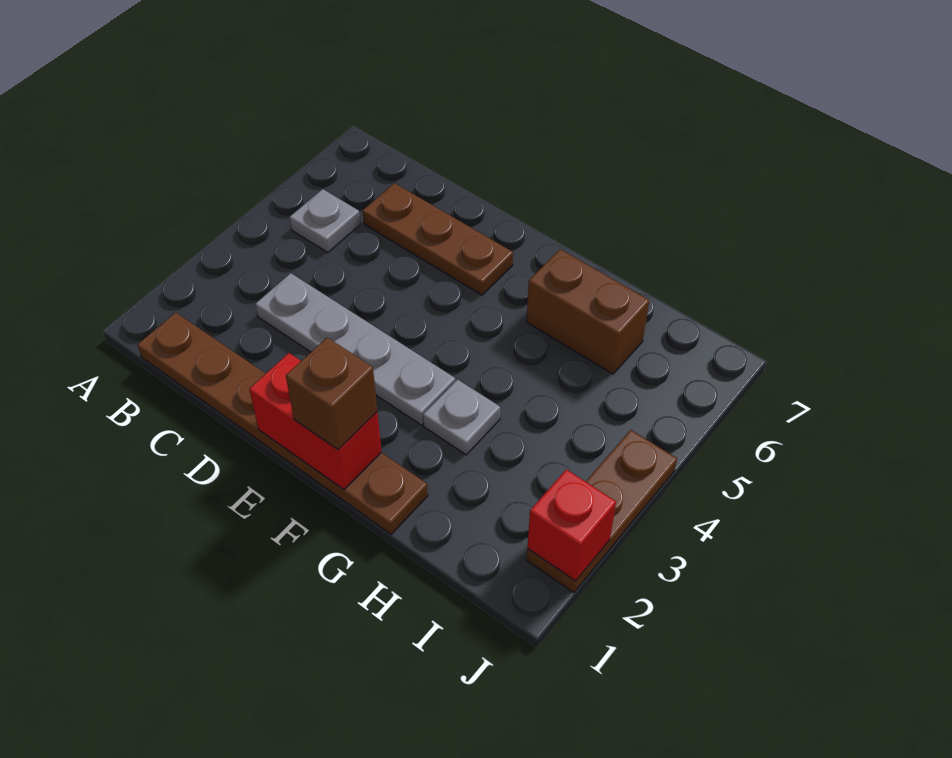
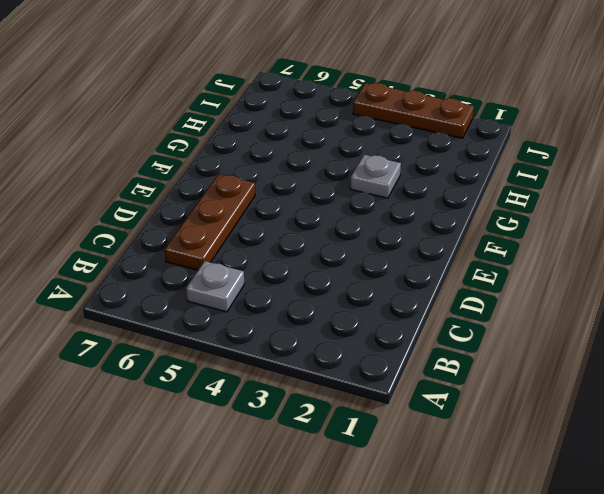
none -> brown plate B1:G1 level 1
none -> grey plate C3:F3 level 1

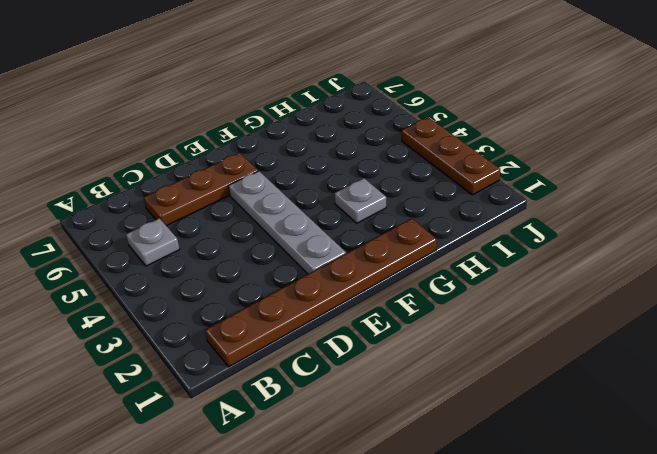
grey plate E2:E5 level 1 -> grey plate C3:F3 level 1
none -> brown brick G6:H6 level 1
none -> red brick E1:F1 level 2

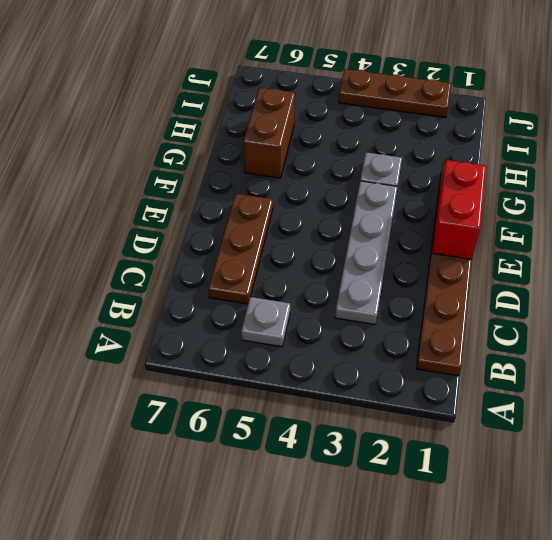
none -> red brick J2 level 2
none -> brown brick F1 level 3

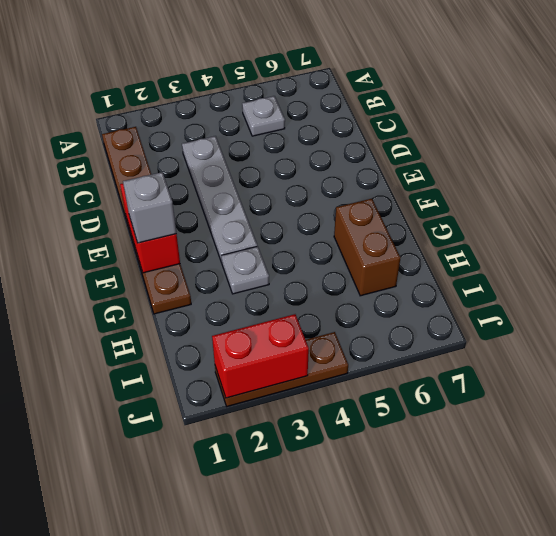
grey brick F1 level 3 -> brown brick F1 level 3
red brick J2:J3 level 2 -> red brick J2 level 2
none -> brown plate C6:E6 level 1

